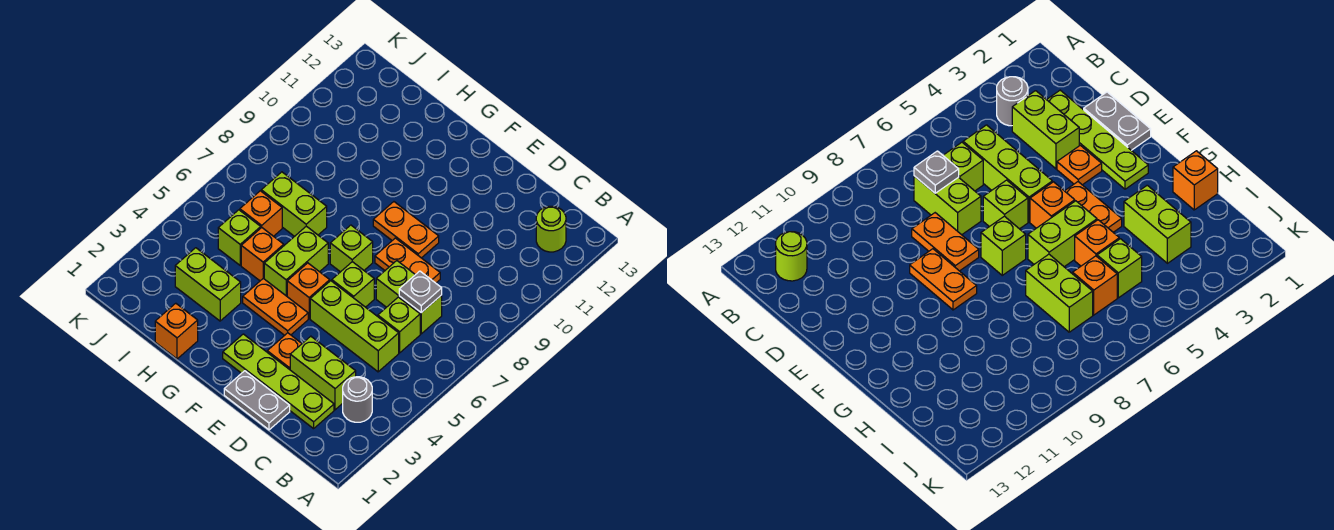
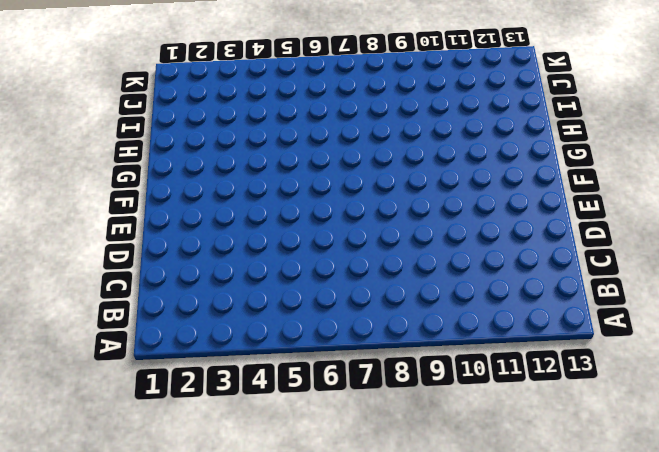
none -> grey round brick B3 level 1
none -> lime round brick B12 level 1
none -> lime plate C2:F2 level 1

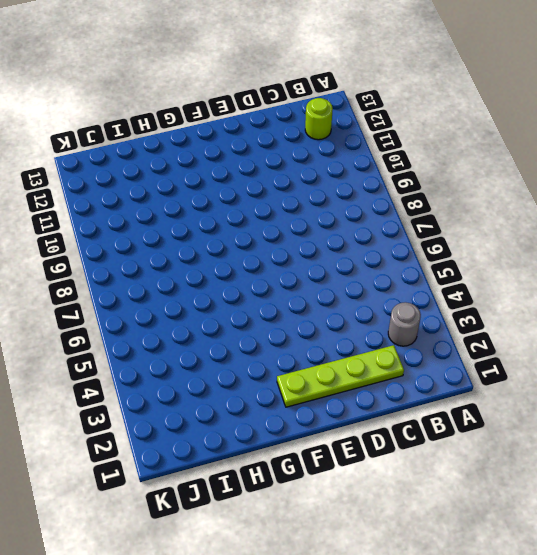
none -> lime brick C3:D3 level 1
none -> lime brick C5:E5 level 1
none -> lime brick C6 level 1

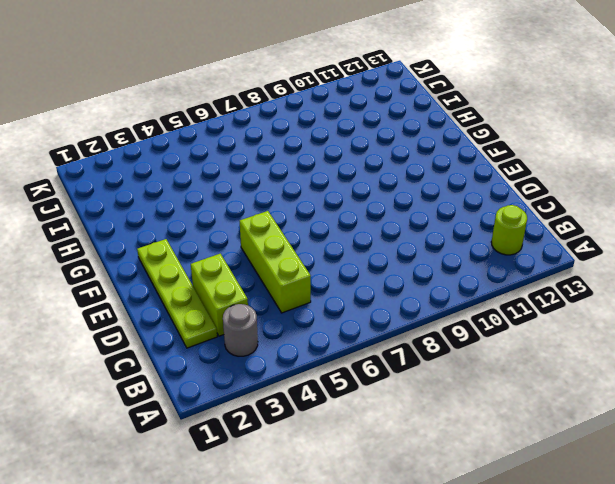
none -> lime brick C6 level 1
none -> lime brick C7:D7 level 1
none -> grey plate D1:E1 level 1

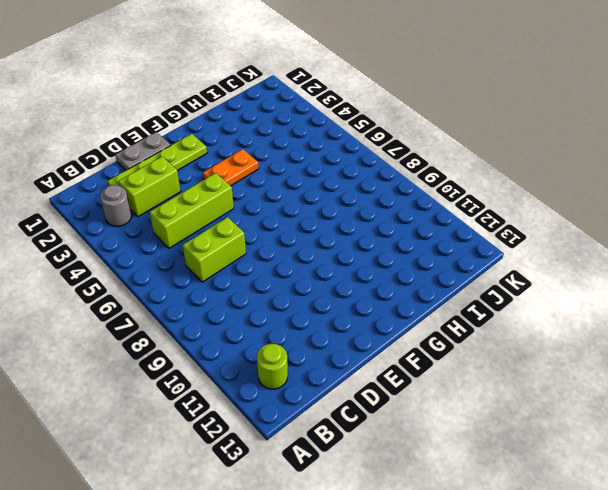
none -> lime brick C6 level 1
none -> orange plate D8:E8 level 1
none -> orange plate E3 level 1

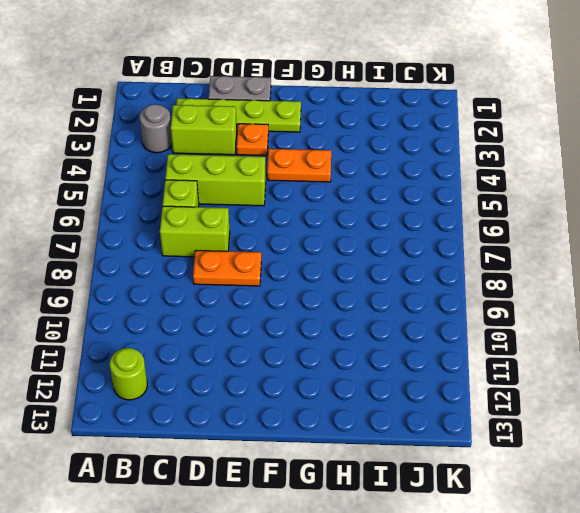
none -> lime brick E6 level 1
none -> orange plate E9:F9 level 1
none -> orange brick F5 level 1

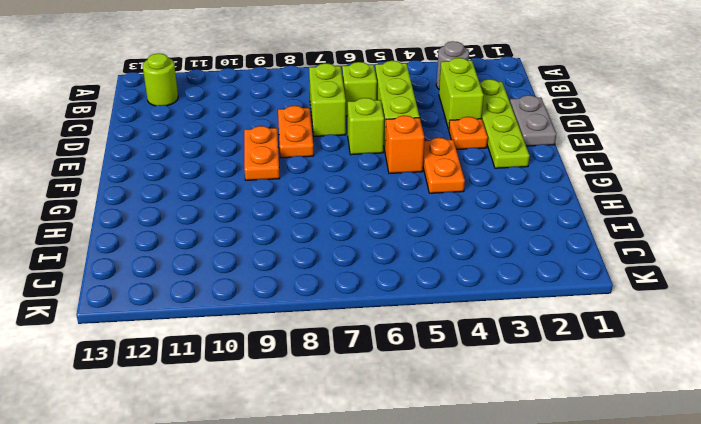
none -> lime brick F7 level 1
none -> lime brick G5:G6 level 1
none -> orange brick H1 level 1

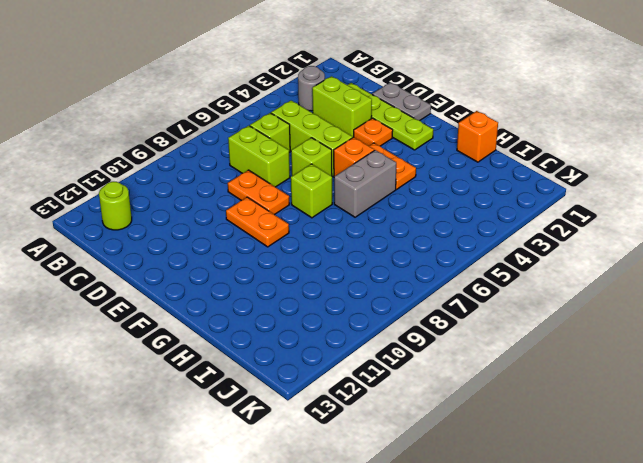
grey brick G5:G6 level 1 -> lime brick G5:G6 level 1
none -> lime brick H3:I3 level 1
none -> orange brick H5 level 1
none -> lime brick H7:I7 level 1

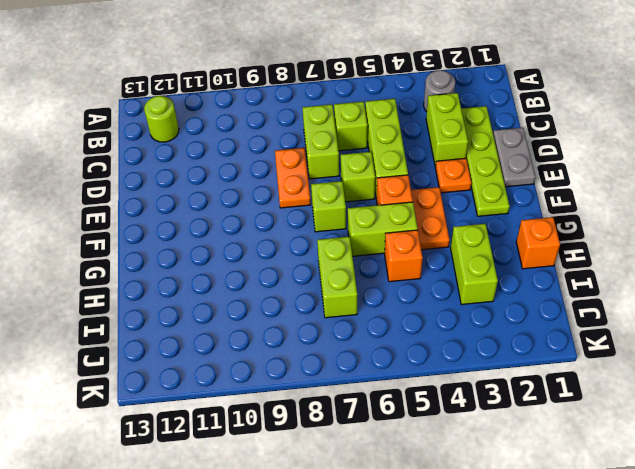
none -> orange plate E9:F9 level 1
none -> lime brick I5 level 1
none -> orange brick I6 level 1

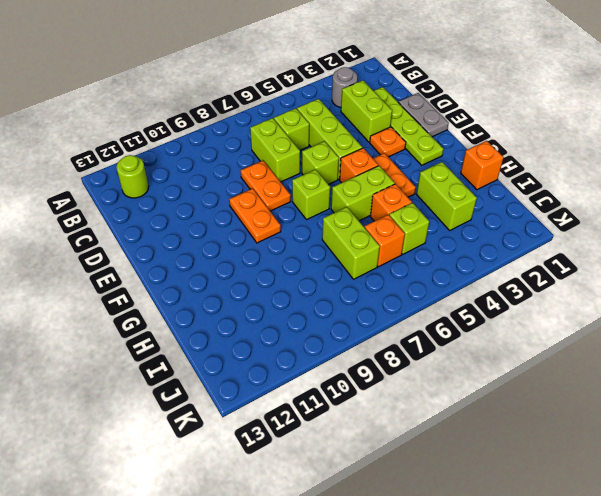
none -> grey plate C7 level 2

